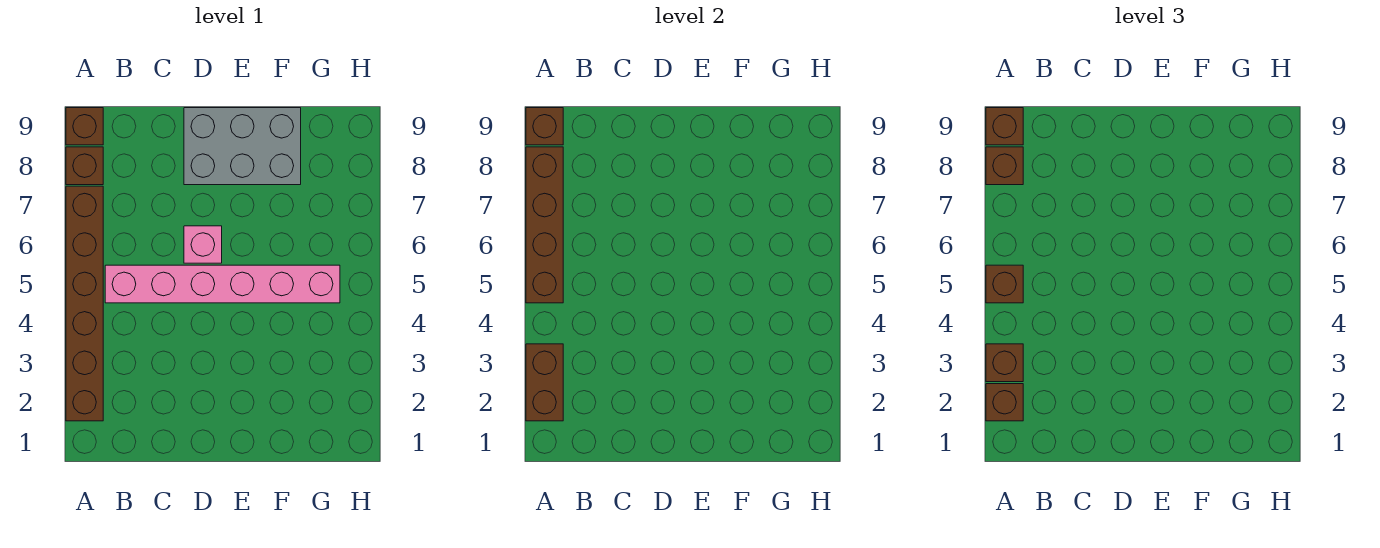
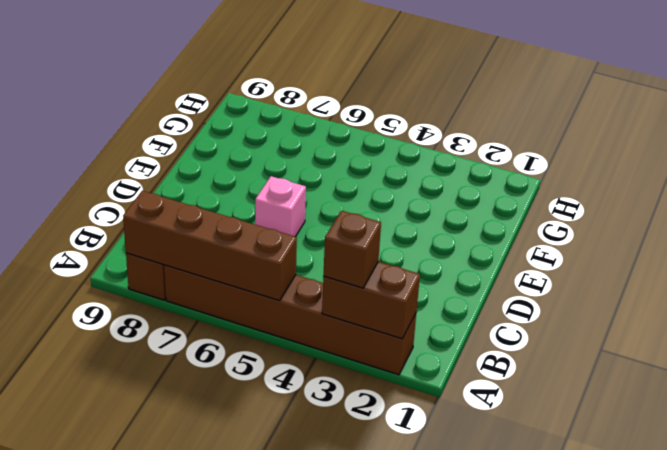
none -> brown brick A9 level 1
none -> pink brick B5:G5 level 1
none -> grey brick D8:F9 level 1

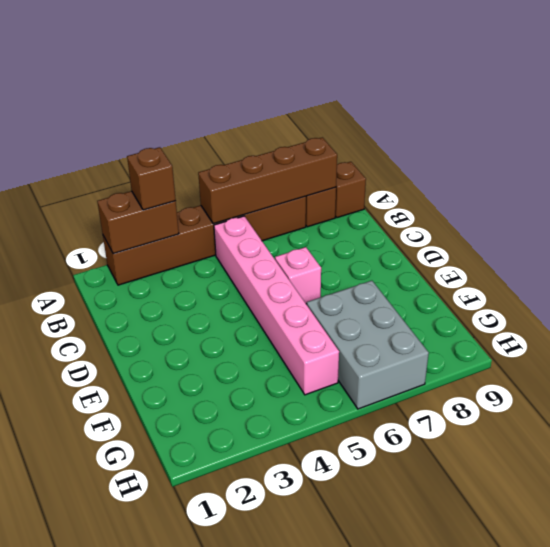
grey brick F6:H7 level 1 -> grey brick D8:F9 level 1
none -> brown brick A9 level 2
none -> brown brick A2 level 3
none -> brown brick A5 level 3

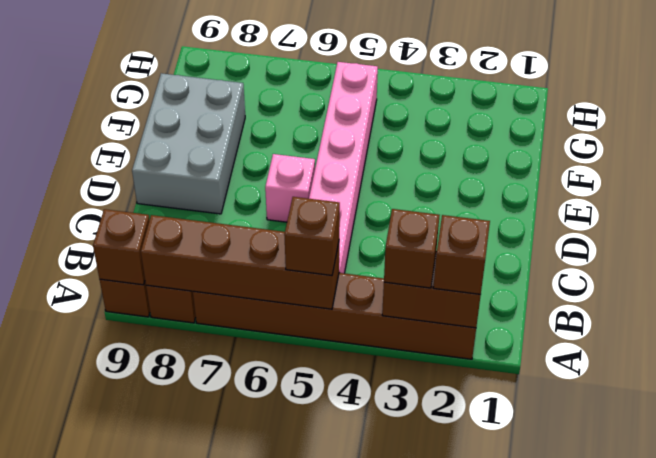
none -> brown brick A8 level 3
none -> brown brick A9 level 3

